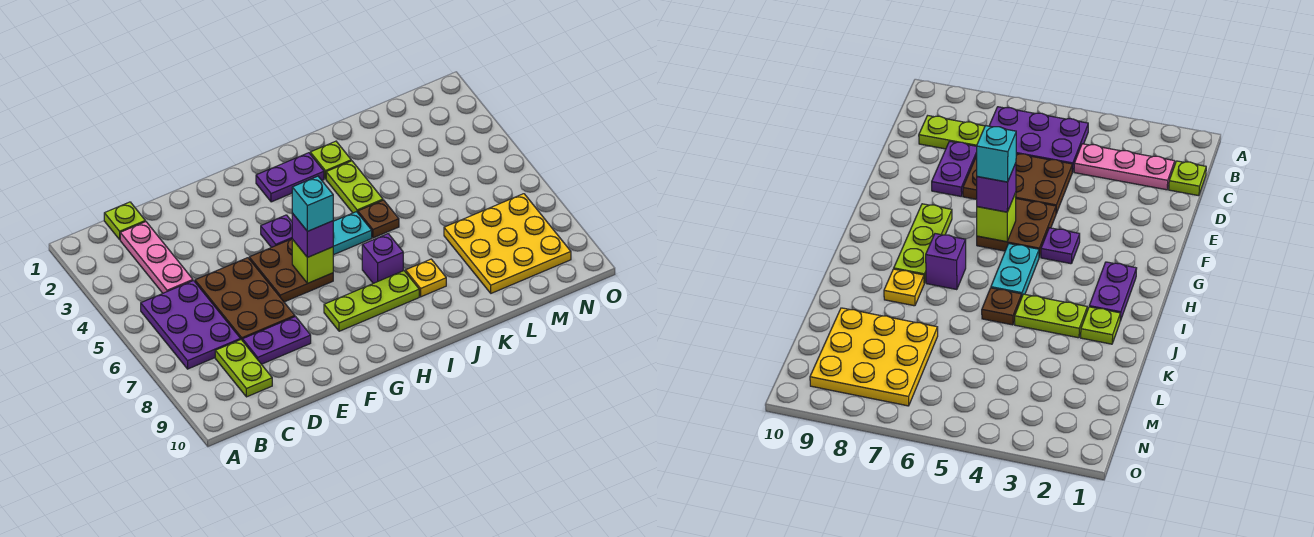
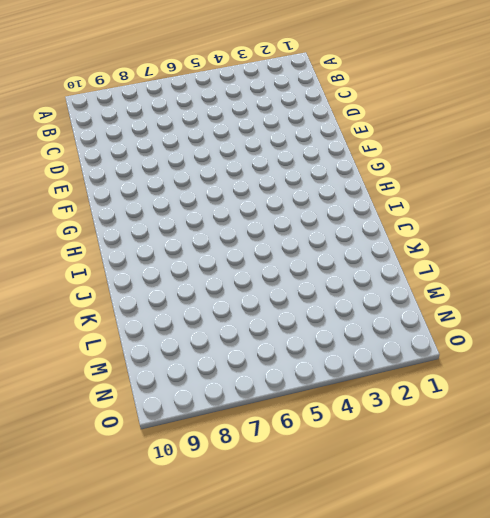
none -> purple plate B5:C7 level 1
none -> lime plate C1 level 1
none -> pink plate C2:C4 level 1

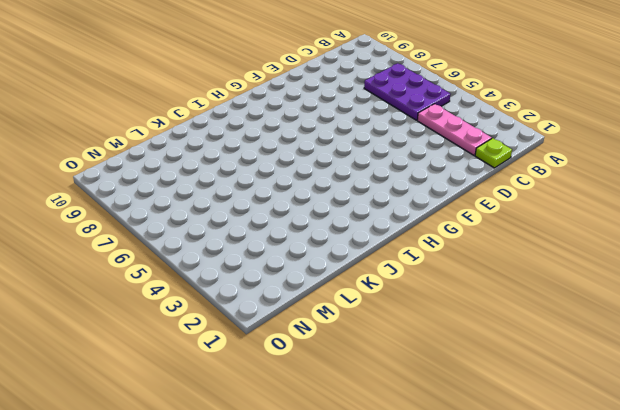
none -> lime plate C8:C9 level 1
none -> brown plate D5:E7 level 1
none -> purple plate D8:E8 level 1

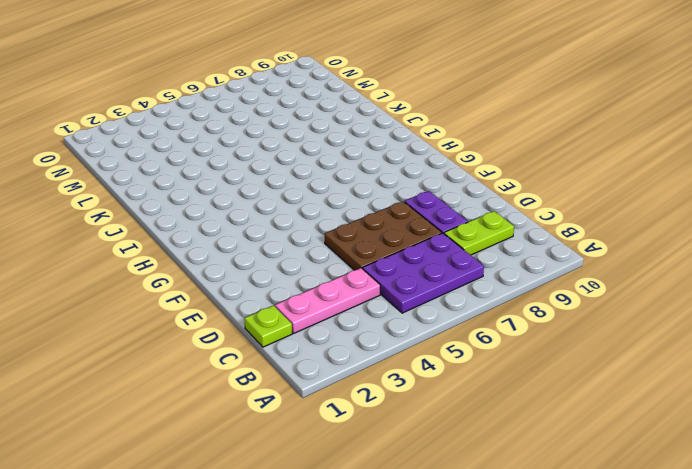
none -> brown plate F5:G6 level 1
none -> purple plate G4 level 1
none -> lime plate G8:I8 level 1

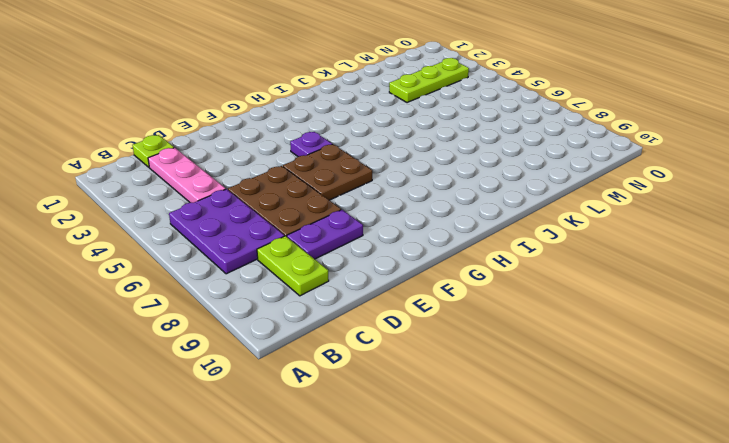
lime plate L3:N3 level 1 -> lime plate G8:I8 level 1
none -> purple plate H2:I2 level 1
none -> cyan plate H5:I5 level 1
none -> purple brick I7 level 1

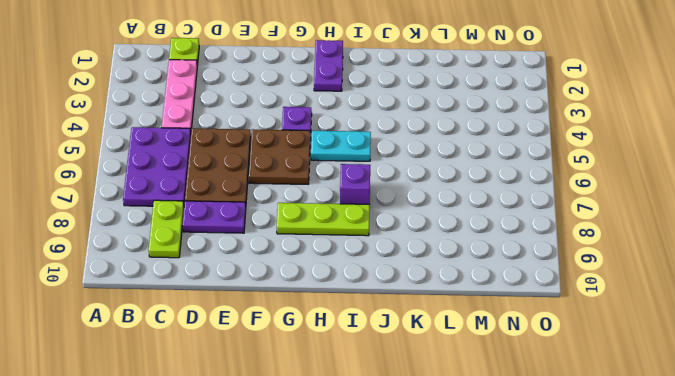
purple plate H1:H2 level 1 -> purple plate H2:I2 level 1
none -> lime plate J2 level 1
none -> lime plate J3:J4 level 1
none -> brown plate J5 level 1

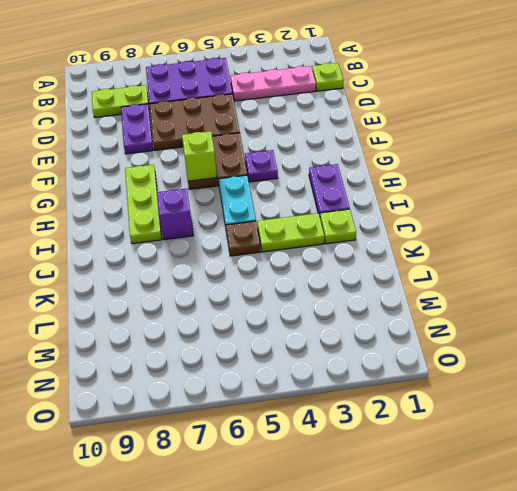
none -> yellow plate J8 level 1
none -> yellow plate L7:N9 level 1
none -> purple brick G6 level 3

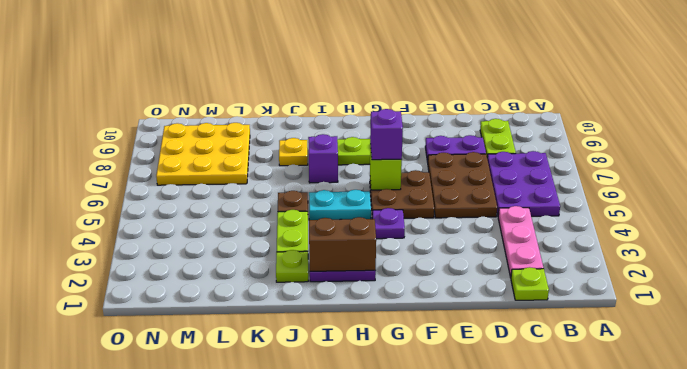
brown brick H2:I2 level 2 -> none
none -> cyan brick G6 level 4

